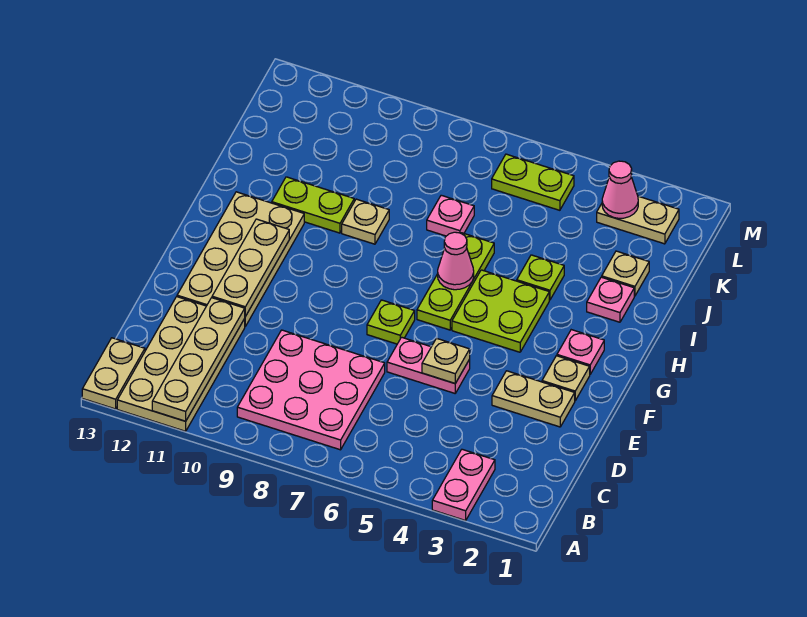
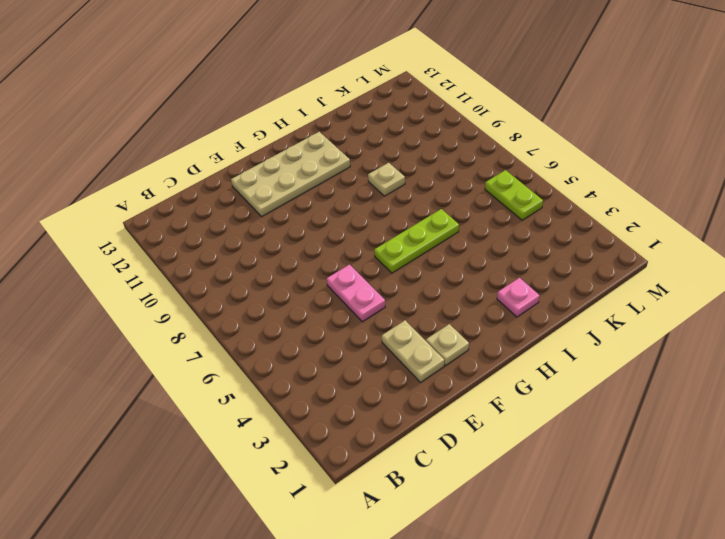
none -> pink plate A3:B3 level 1
none -> tan plate A11:D12 level 1
none -> tan plate A13:B13 level 1

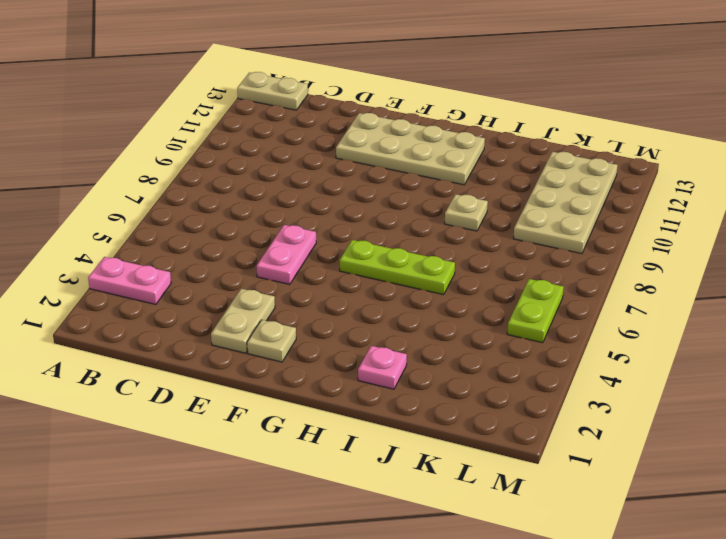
tan plate K9:L12 level 1 -> tan plate A11:D12 level 1
none -> pink plate B7:D9 level 1
none -> lime plate F7 level 1
none -> pink plate G2 level 1

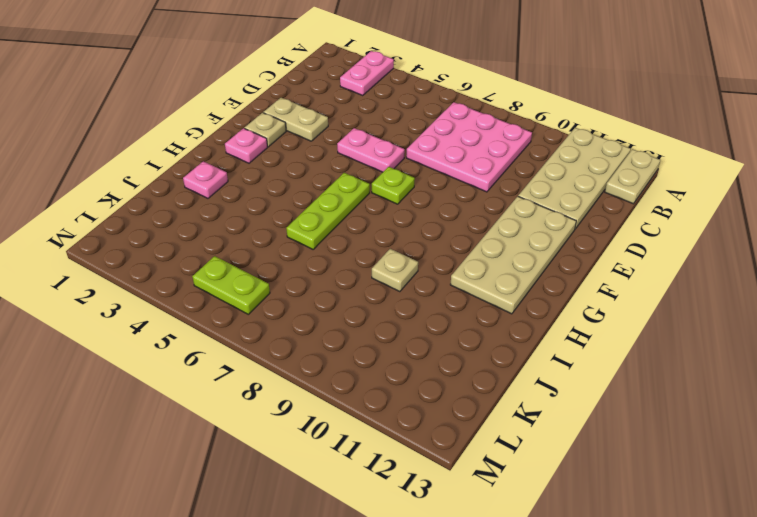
none -> lime plate G4:H5 level 1
none -> lime plate I4 level 1
none -> lime plate I10:I11 level 1

